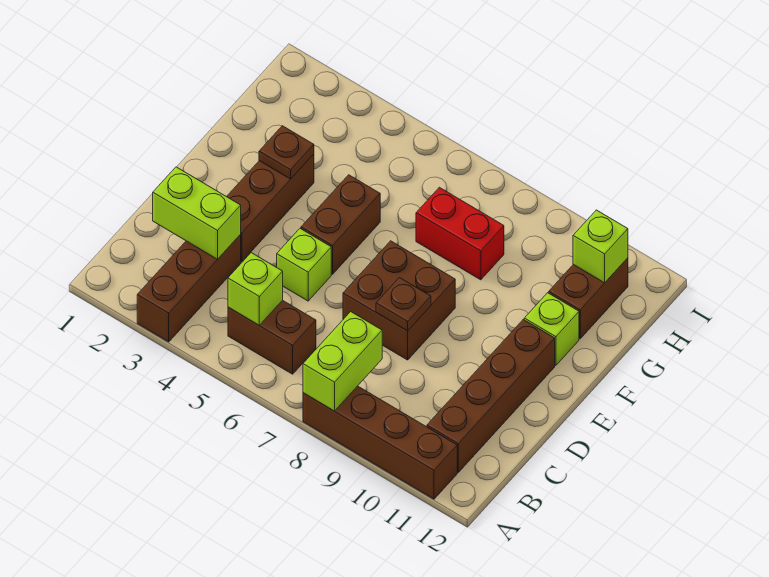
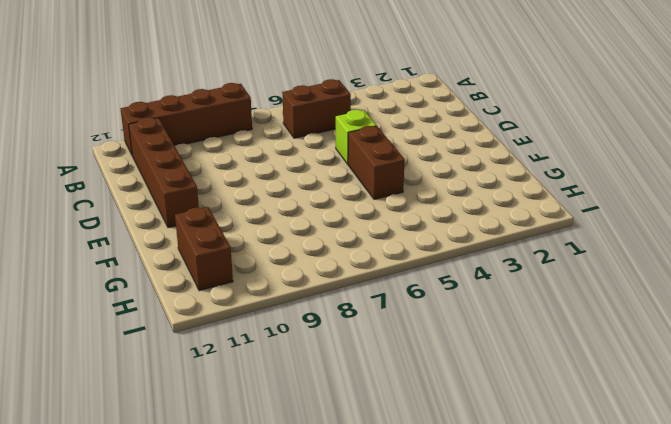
none -> brown brick A3:C3 level 1
none -> brown brick D3:F3 level 1
none -> brown brick D7:E8 level 1

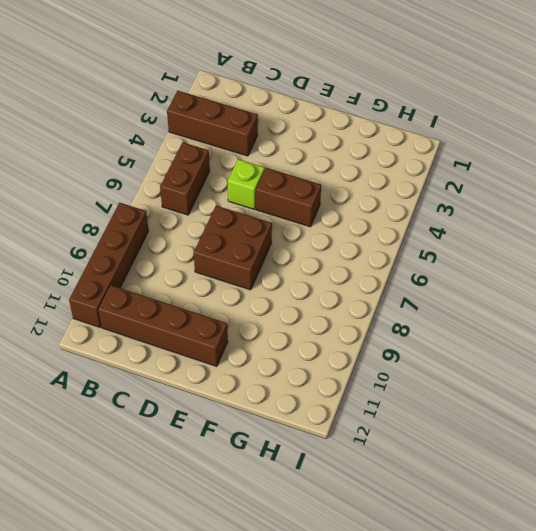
none -> brown brick D3:F3 level 1
none -> lime brick F11 level 1
none -> red brick G7:G8 level 1

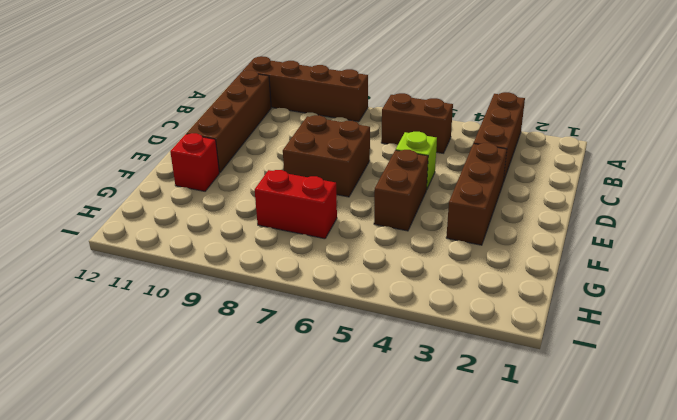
red brick F11 level 1 -> lime brick F11 level 1
none -> brown brick G11:H11 level 1
none -> lime brick A8:B8 level 2
none -> lime brick B5 level 2

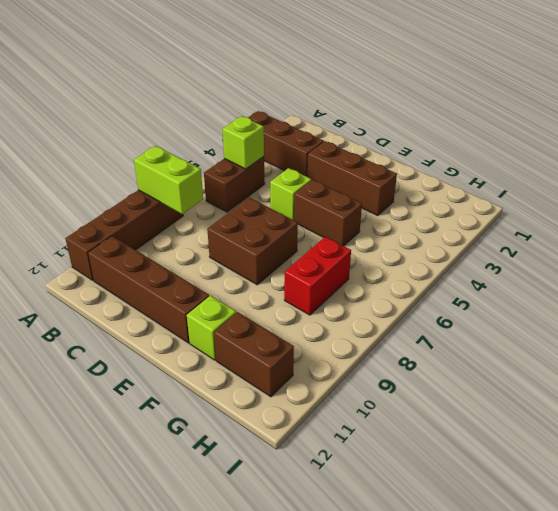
none -> lime brick C2:C3 level 2
none -> brown plate D8 level 2
none -> brown plate F3 level 2

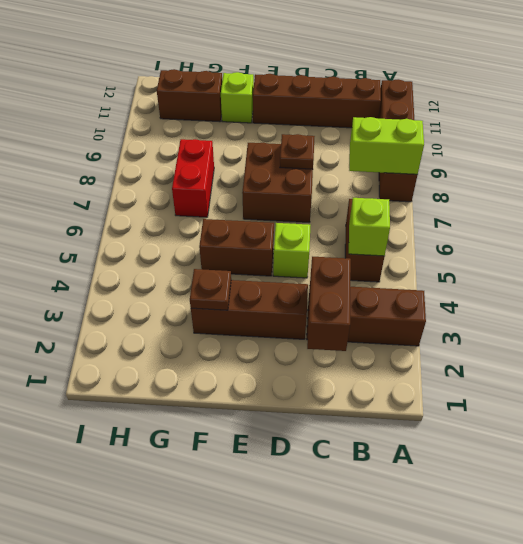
brown brick C2:C3 level 2 -> lime brick C2:C3 level 2
none -> lime brick H11 level 2

